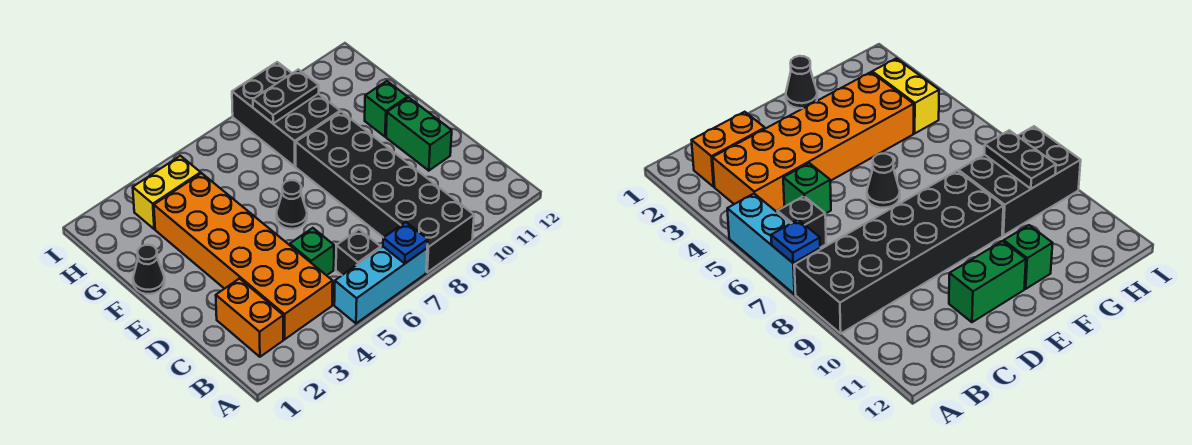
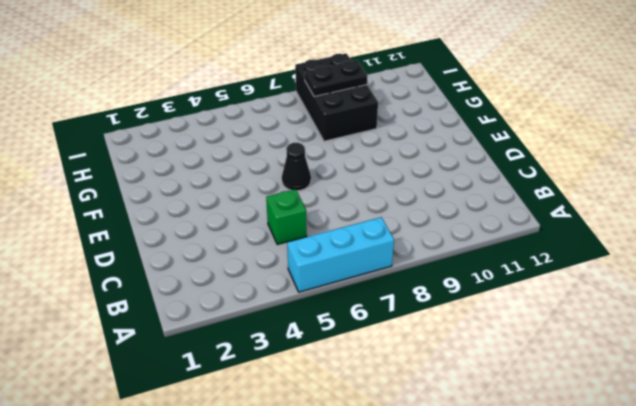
none -> black brick A8:F9 level 1
none -> orange brick B2:C2 level 1
none -> orange brick B3:G4 level 1

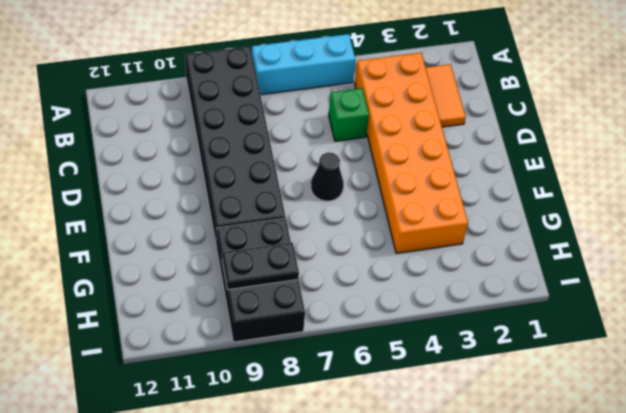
orange tile B2:C2 level 1 -> orange brick B2:C2 level 1
none -> black brick B6 level 1
none -> green brick D11:E11 level 1
none -> black cone F1 level 1

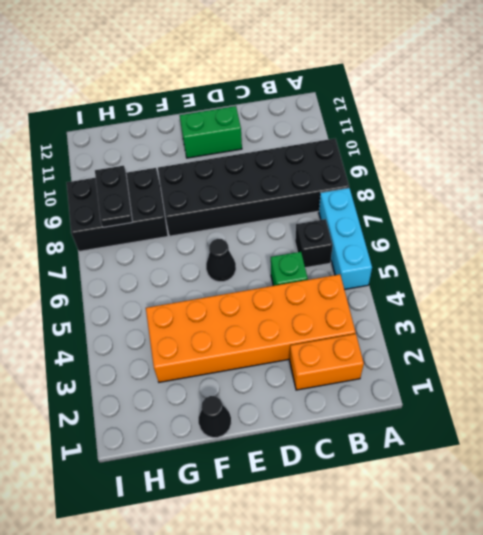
none -> green brick F11 level 1
none -> yellow brick H3:H4 level 1
none -> blue plate A7 level 2

